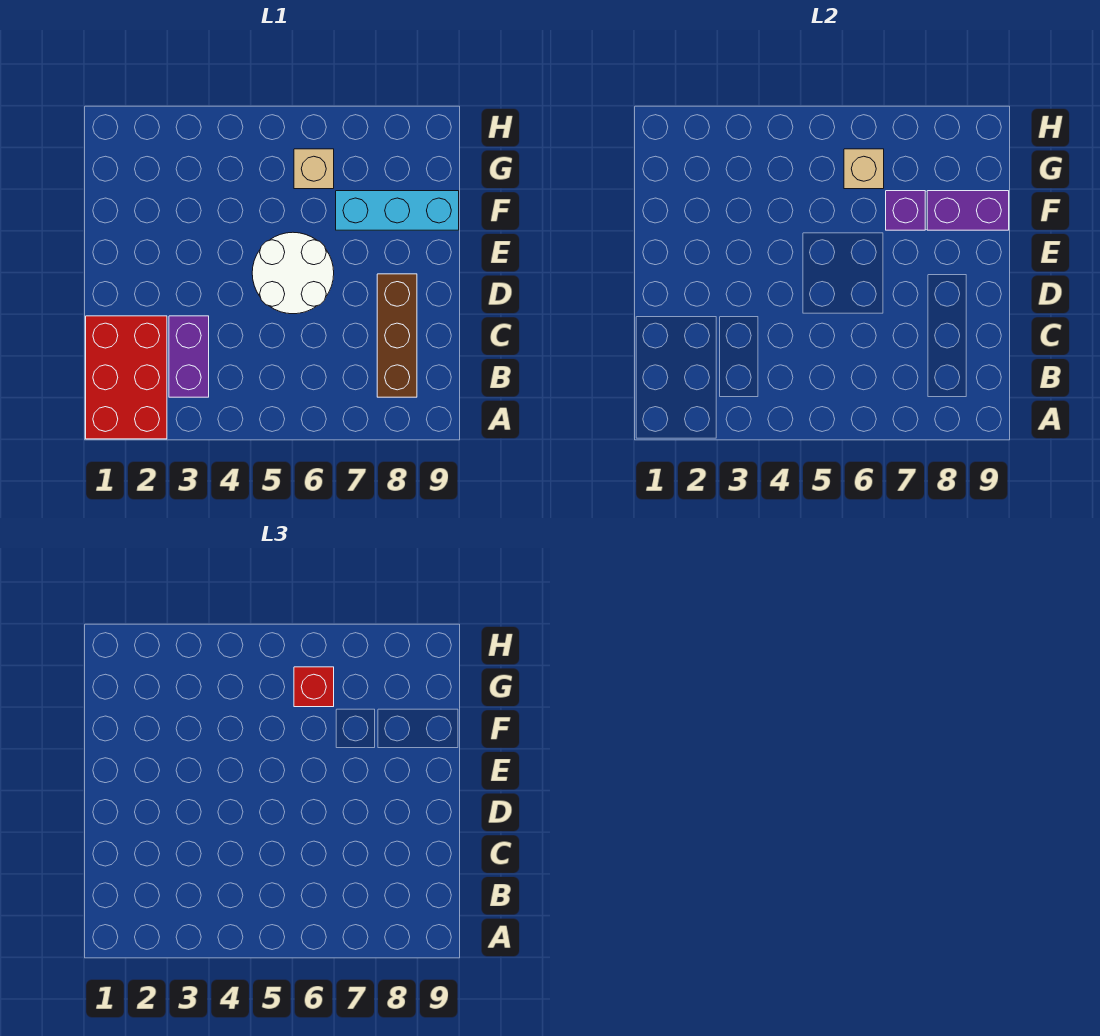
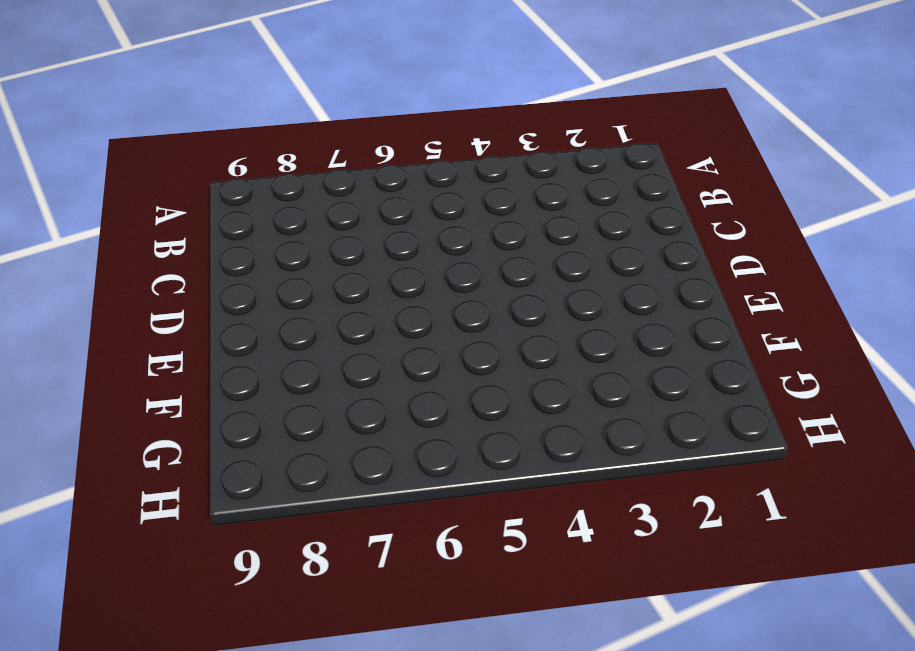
none -> red brick A1:C2 level 1
none -> purple brick B3:C3 level 1

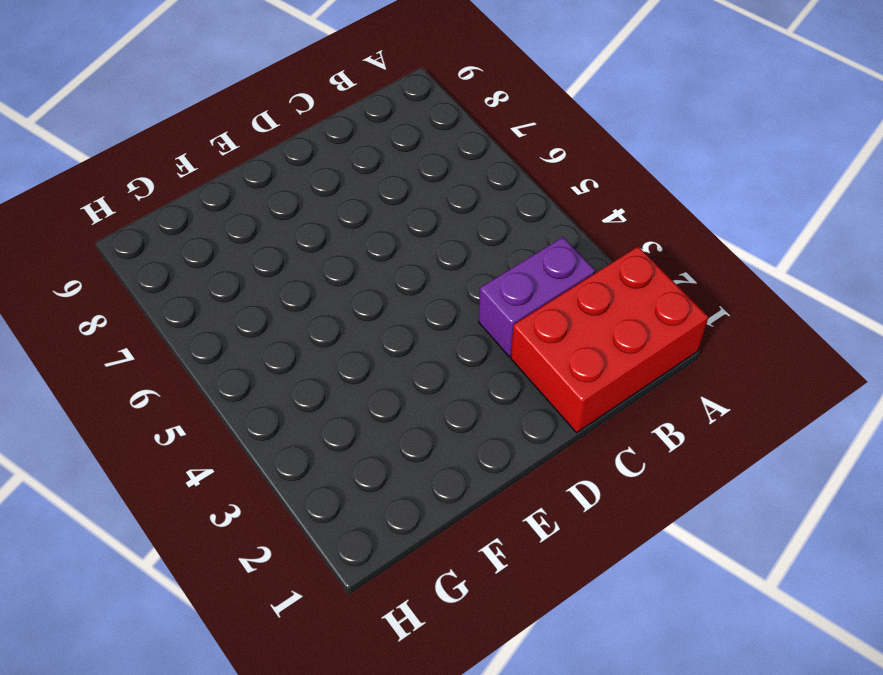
none -> brown brick B8:D8 level 1
none -> white round brick D5:E6 level 1

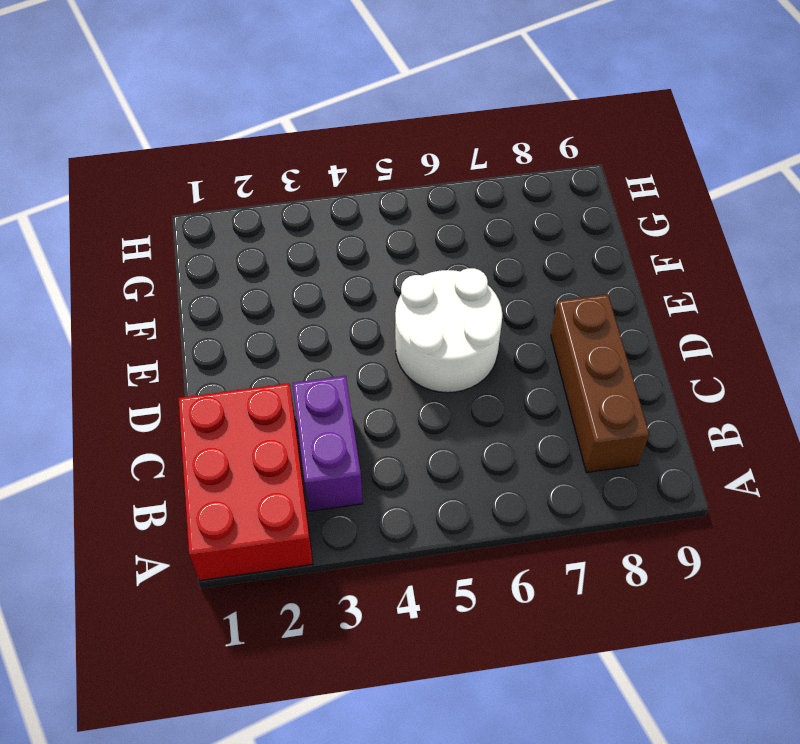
none -> cyan brick F7:F9 level 1
none -> tan brick G6 level 1

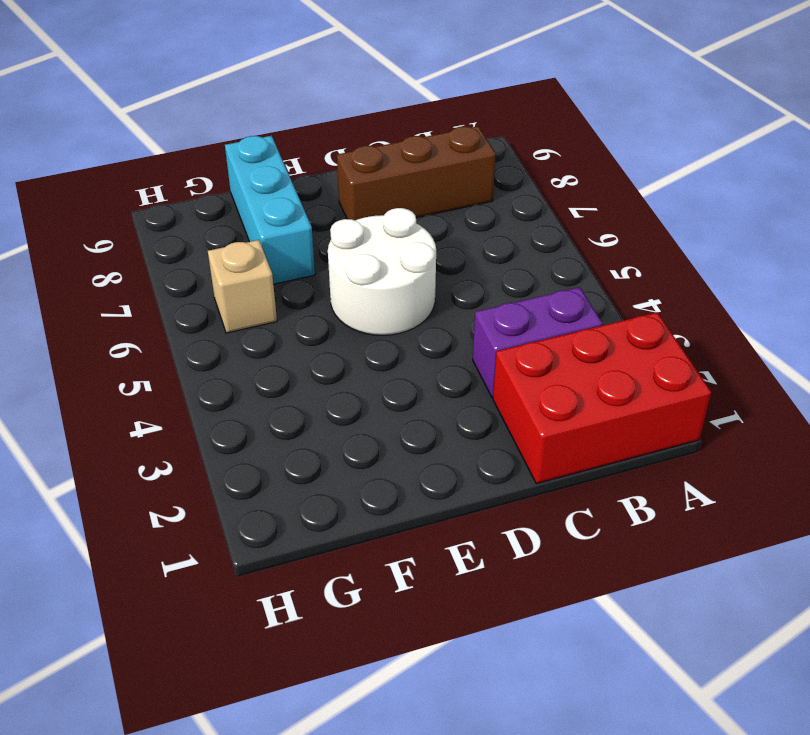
none -> purple brick F7 level 2
none -> purple brick F8:F9 level 2

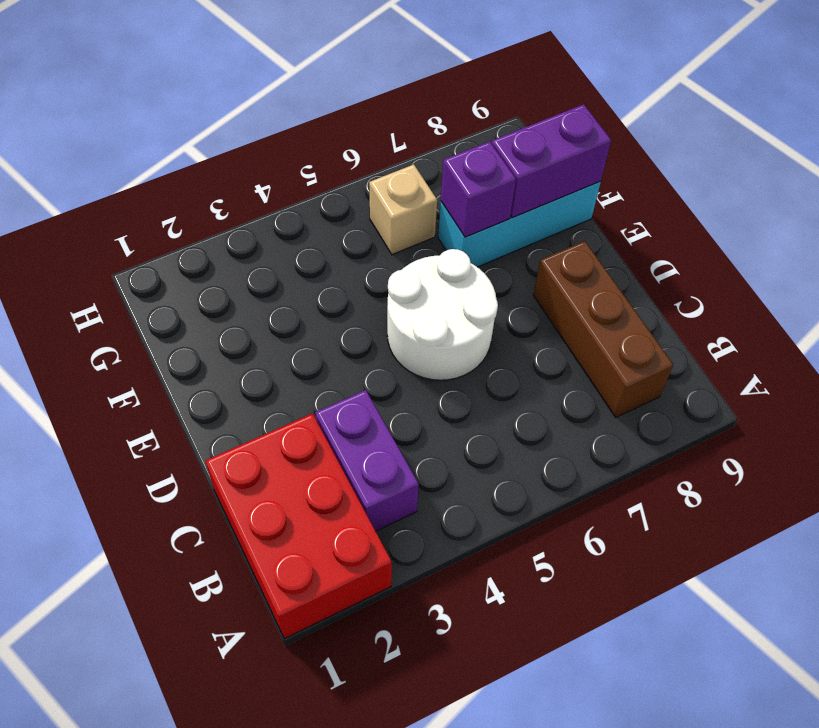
none -> tan brick G6 level 2
none -> red brick G6 level 3

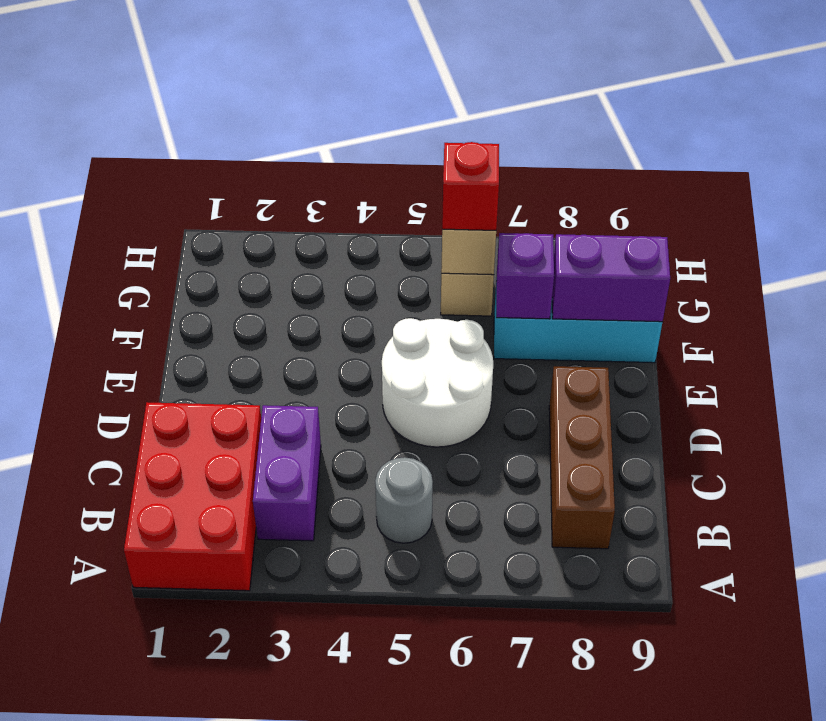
grey round brick B5 level 1 -> none

